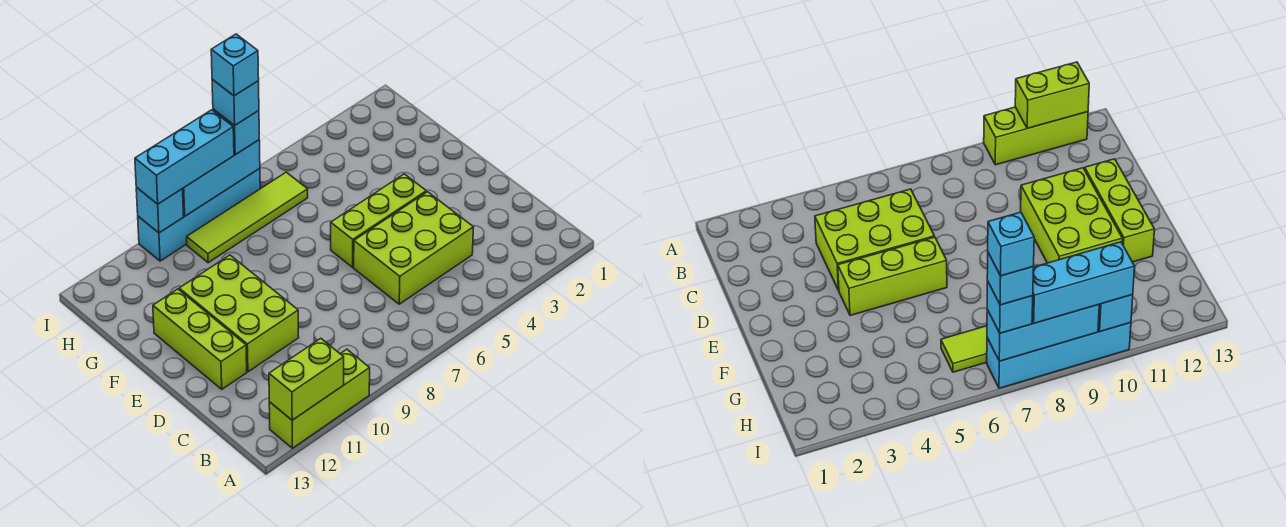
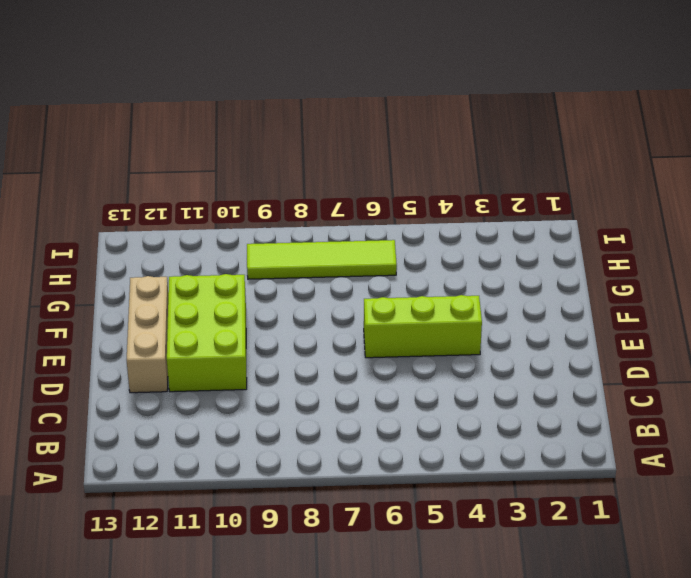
tan brick D12:F12 level 1 -> lime brick D12:F12 level 1
none -> lime brick A10:A12 level 1
none -> lime brick C4:D6 level 1
none -> cyan brick I7:I10 level 1

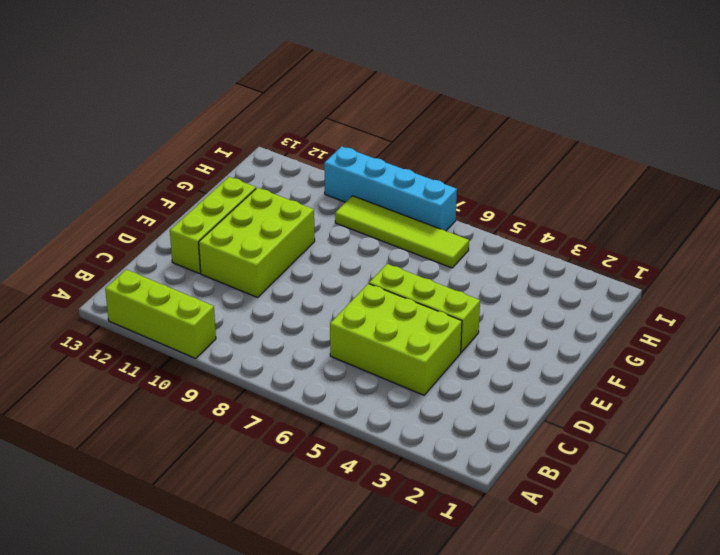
none -> lime brick A11:A12 level 2
none -> cyan brick I7:I9 level 2
none -> cyan brick I10 level 2

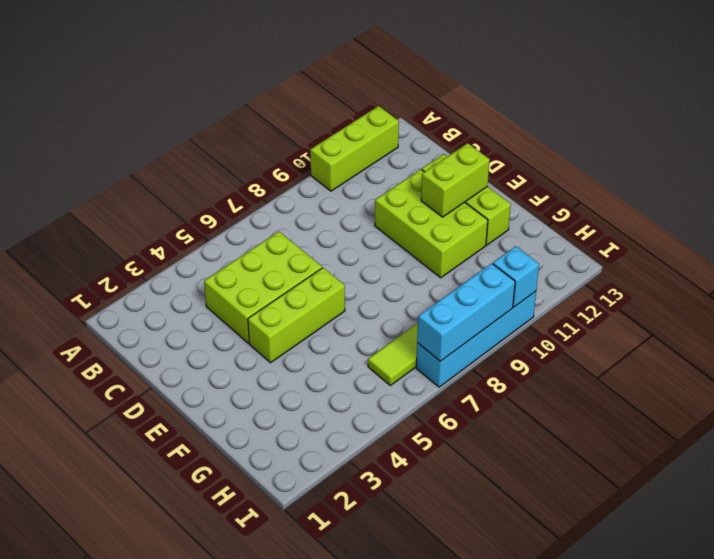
lime brick E11:E12 level 2 -> lime brick A11:A12 level 2
none -> cyan brick I7 level 3
none -> cyan brick I8:I10 level 3
none -> cyan brick I7 level 4

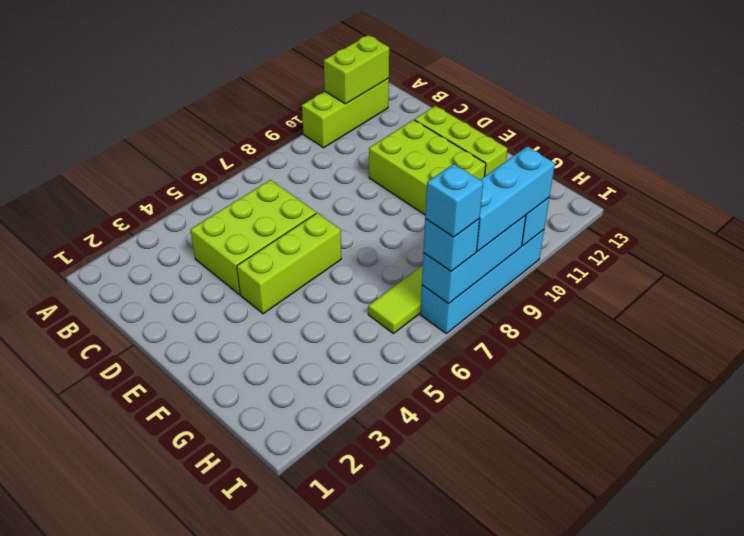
none -> cyan brick I7 level 5

